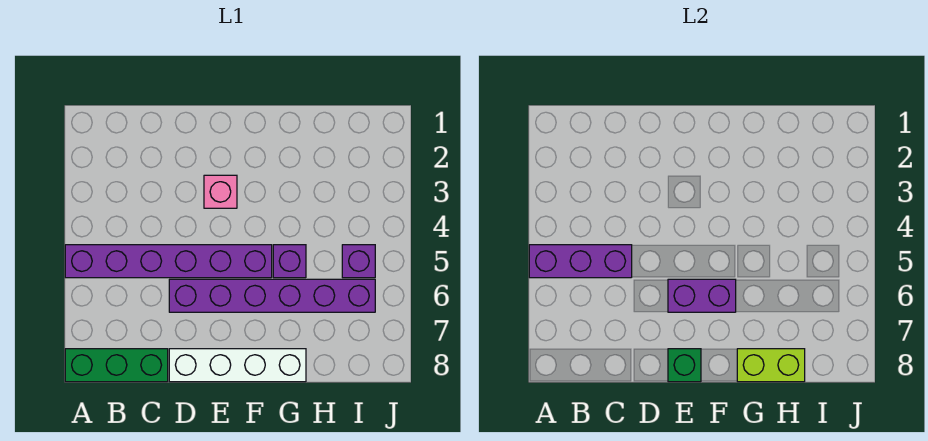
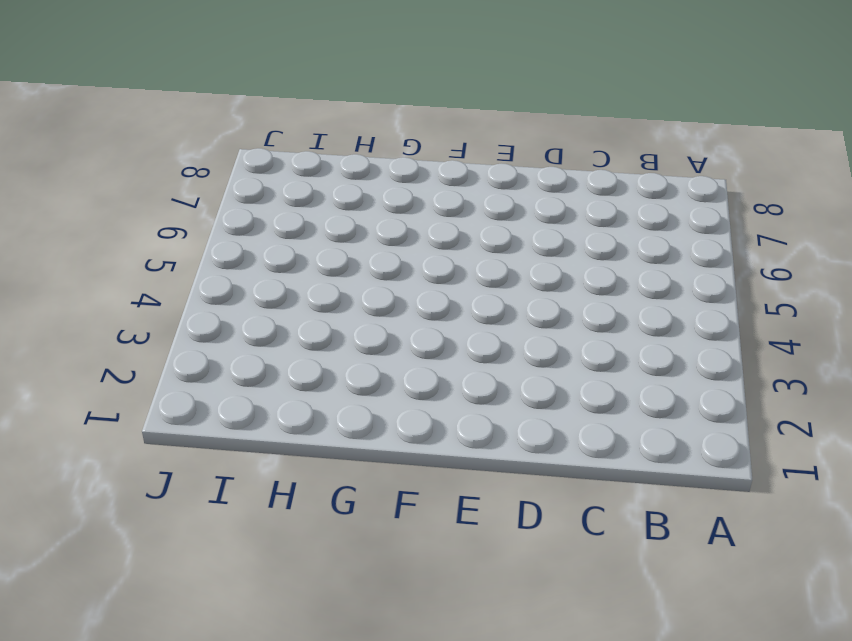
none -> purple brick A5:F5 level 1
none -> green brick A8:C8 level 1

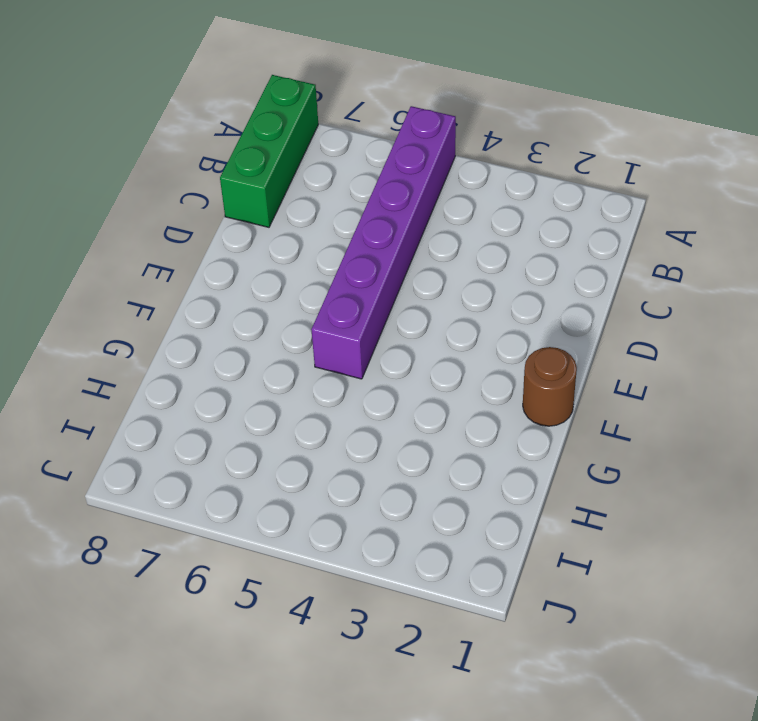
brown round brick F1 level 1 -> none
none -> purple brick D6:I6 level 1
none -> white brick D8:G8 level 1

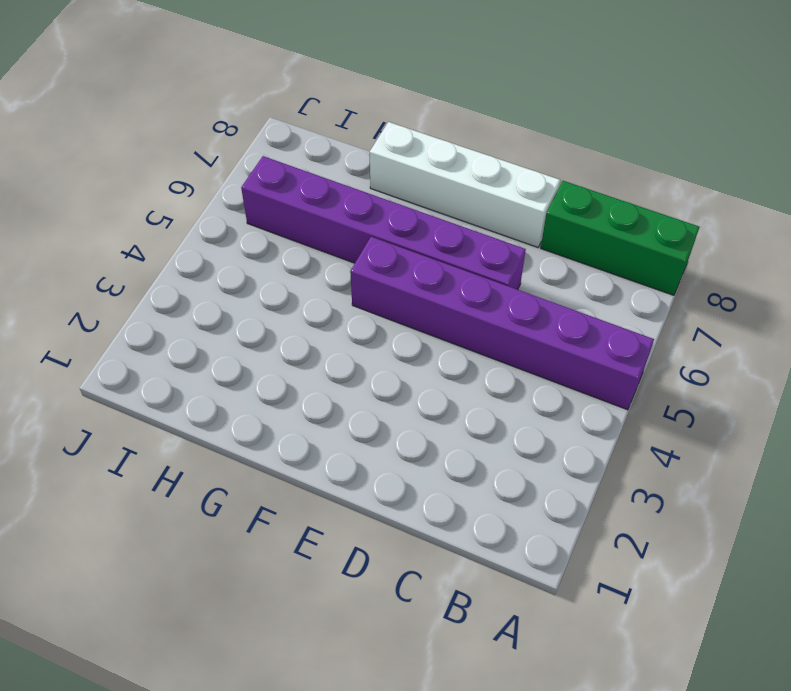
none -> pink brick E3 level 1
none -> purple brick G5 level 1

